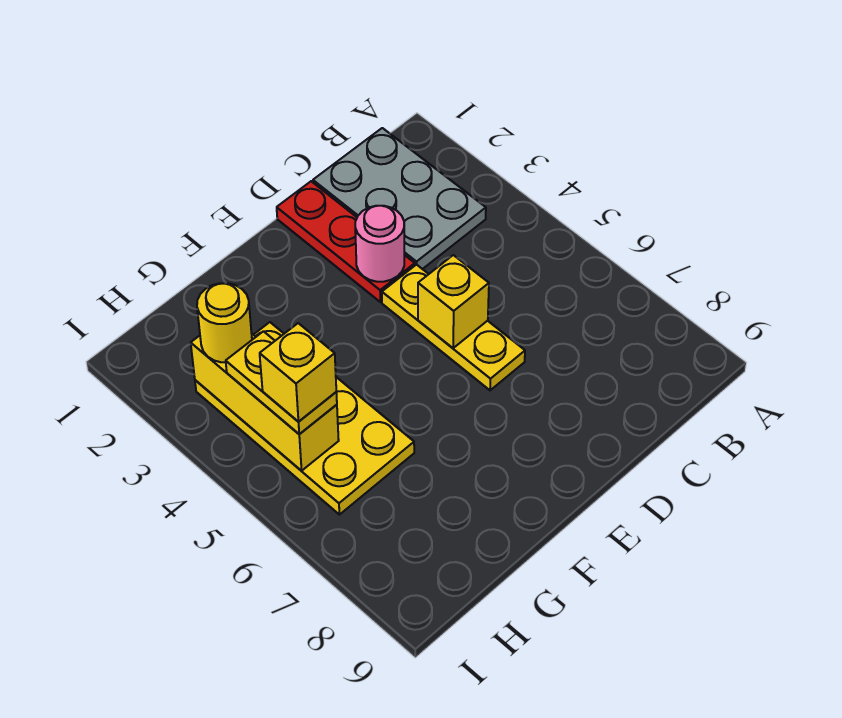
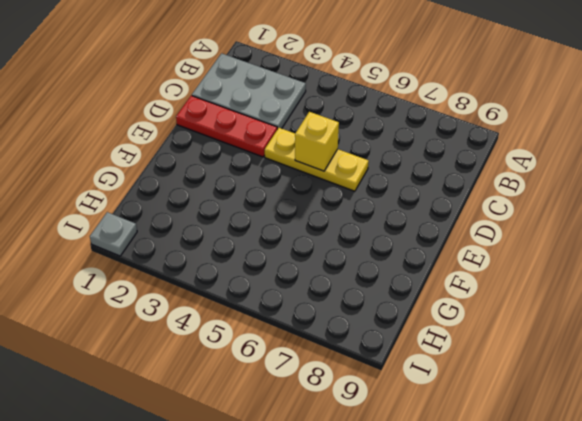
grey plate I1 level 1 -> none
none -> yellow plate G3:H6 level 1
none -> pink round brick D3 level 2

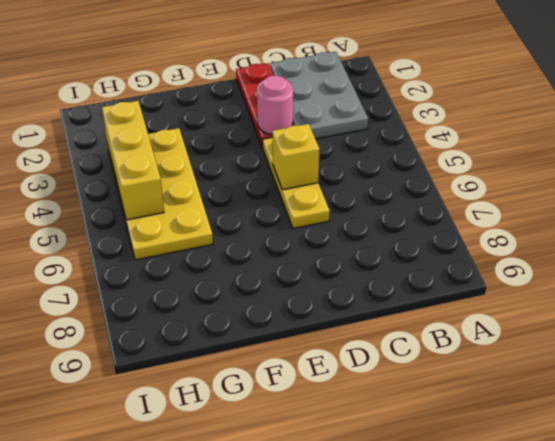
none -> yellow round brick H3 level 3
none -> yellow plate H4:H5 level 3

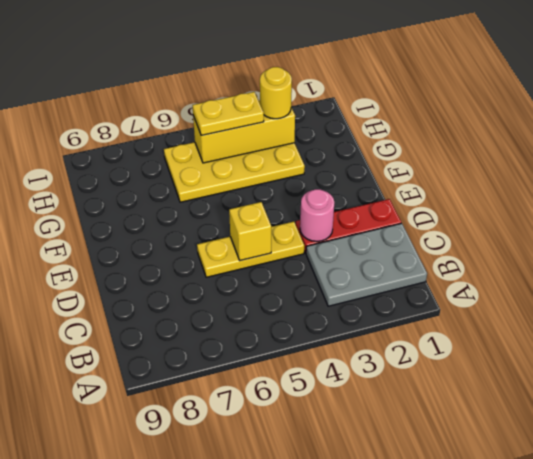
none -> yellow brick H5 level 4

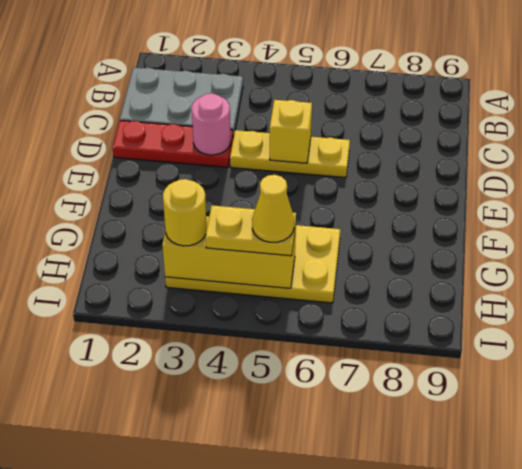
yellow cone H5 level 4 -> yellow brick H5 level 4

